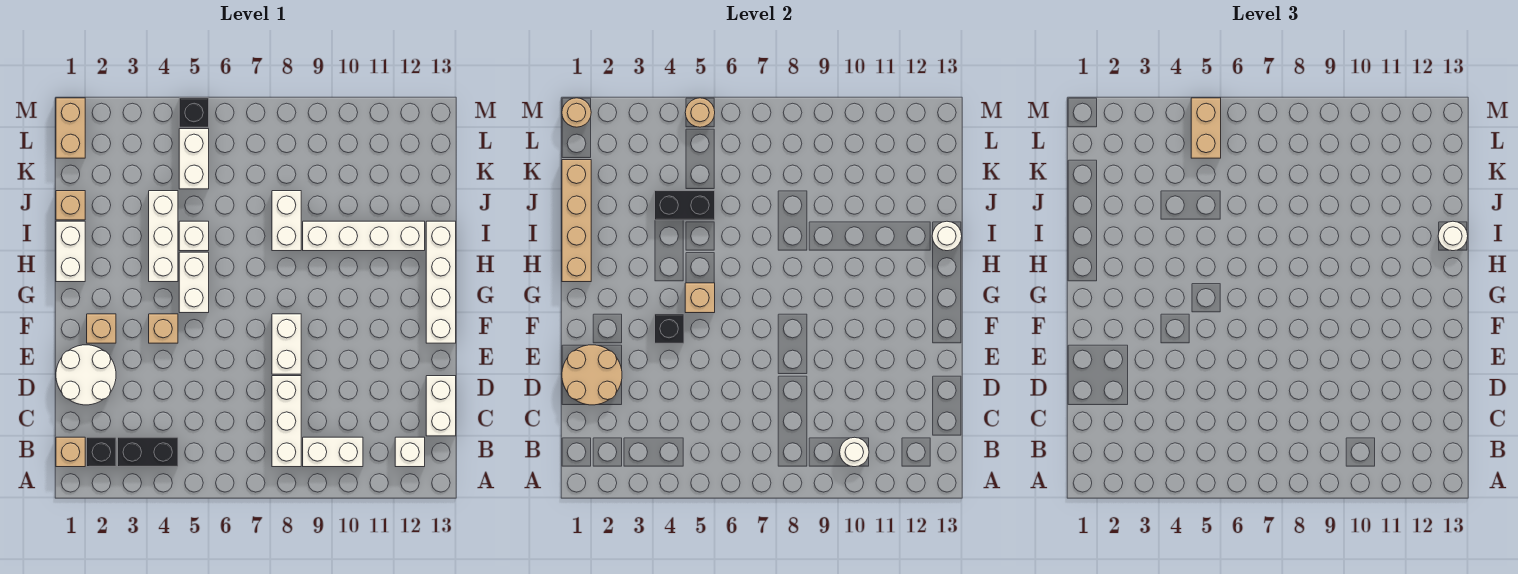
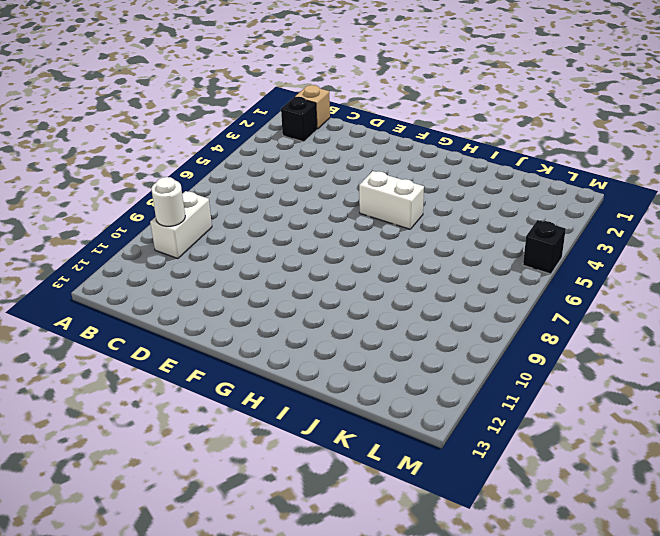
none -> black brick B3:B4 level 1
none -> white brick B8:D8 level 1
none -> white brick B12 level 1
none -> white brick C13:D13 level 1

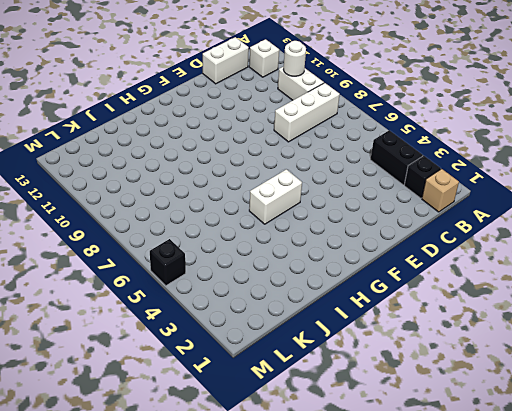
none -> white round brick D1:E2 level 1
none -> white brick E8:F8 level 1
none -> tan brick F2 level 1
none -> tan brick F4 level 1

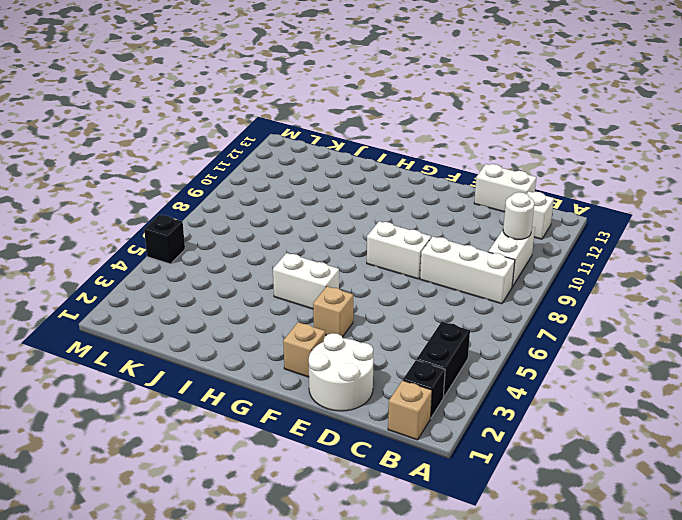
none -> white brick F13:I13 level 1
none -> white brick H1:I1 level 1
none -> white brick H4:J4 level 1
none -> white brick I5 level 1

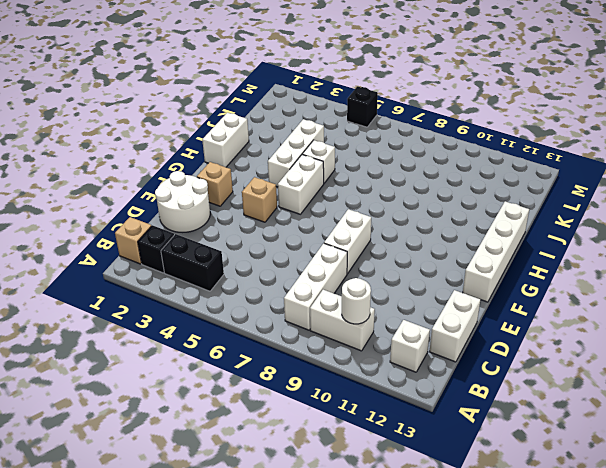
none -> white brick I8:J8 level 1
none -> white brick I9:I12 level 1
none -> tan brick J1 level 1
none -> white brick K5:L5 level 1

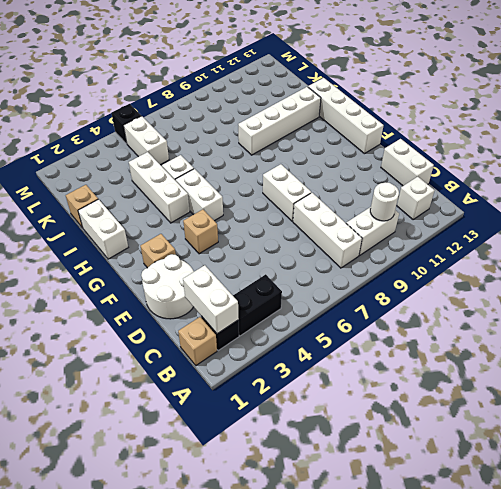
white brick B2:C2 level 2 -> white brick I8:J8 level 1
none -> tan brick L1:M1 level 1
none -> tan round brick D1:E2 level 2
none -> black brick F4 level 2
none -> tan brick G5 level 2

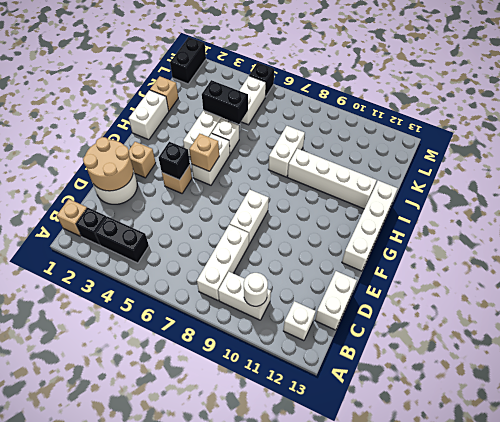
black brick L1:M1 level 1 -> tan brick L1:M1 level 1
none -> tan brick H1:K1 level 2
none -> white round brick I13 level 2
none -> tan round brick M1 level 2
none -> tan round brick M5 level 2

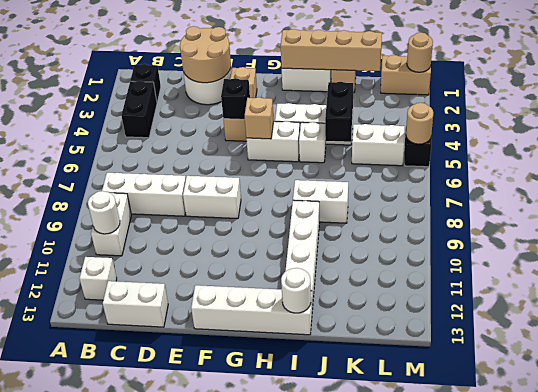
none -> tan brick B1 level 1
none -> white round brick I13 level 3
none -> tan brick L5:M5 level 3

